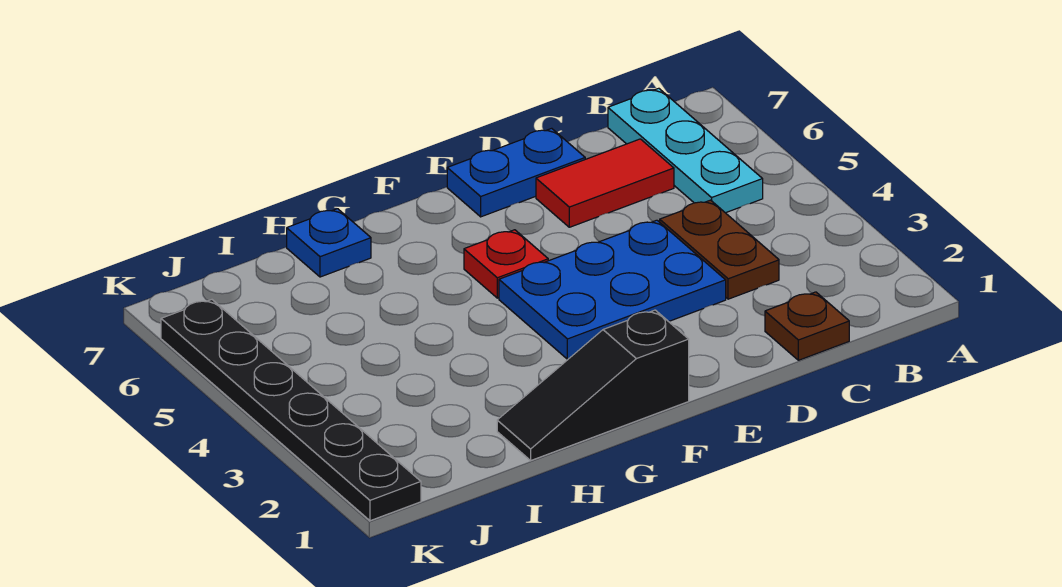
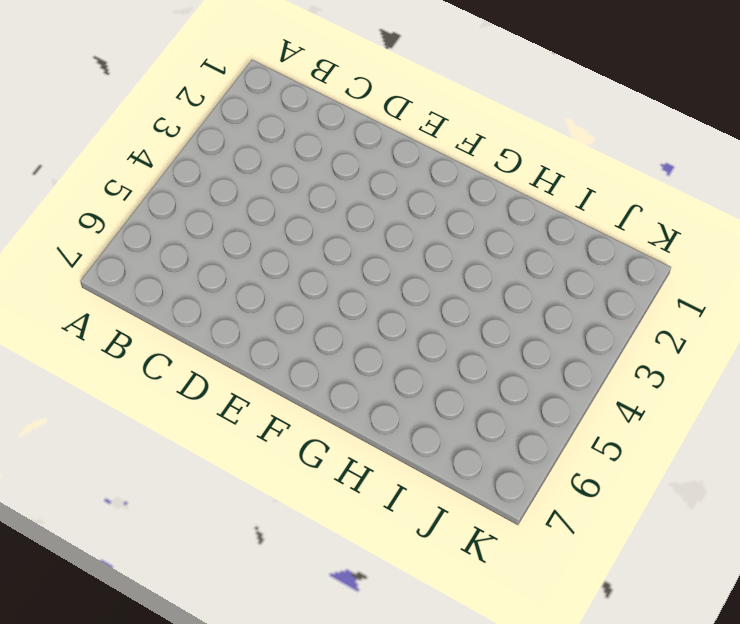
none -> cyan plate B5:B7 level 1
none -> brown plate C1 level 1

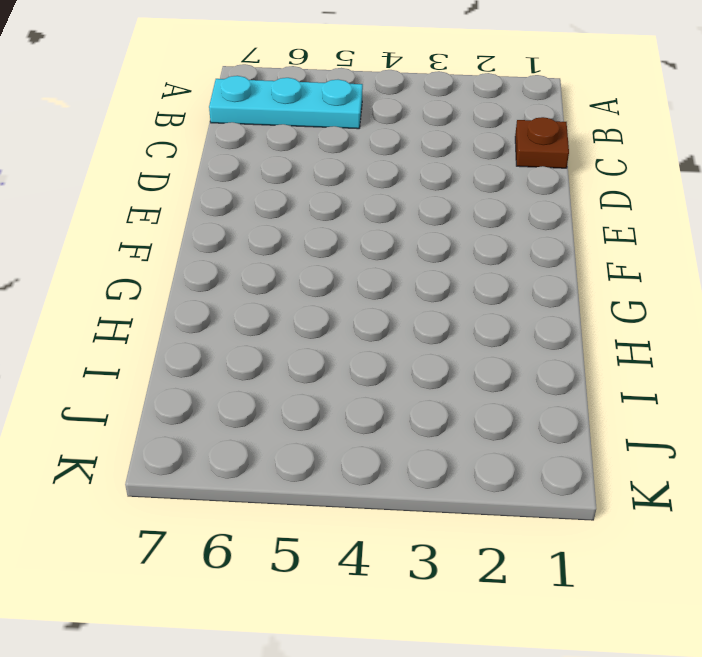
none -> brown plate C3:C4 level 1
none -> red tile C6:D6 level 1

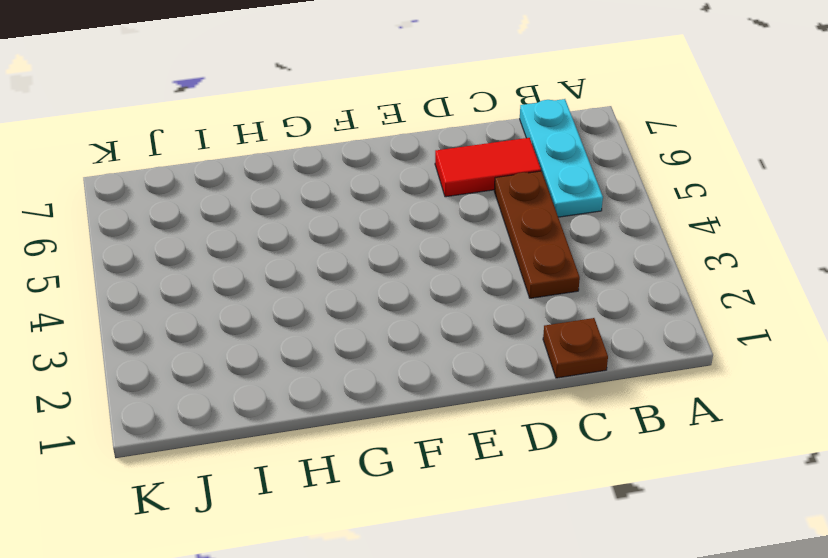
brown plate C3:C5 level 1 -> brown plate C3:C4 level 1
none -> blue plate D3:F4 level 1
none -> blue plate D7:E7 level 1

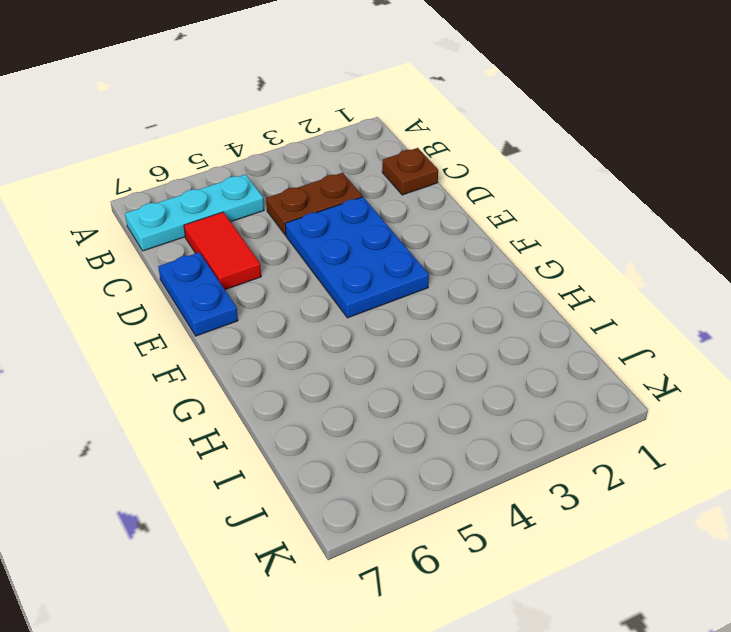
none -> black slope F1:H1 level 1 top F
none -> red plate F5 level 1

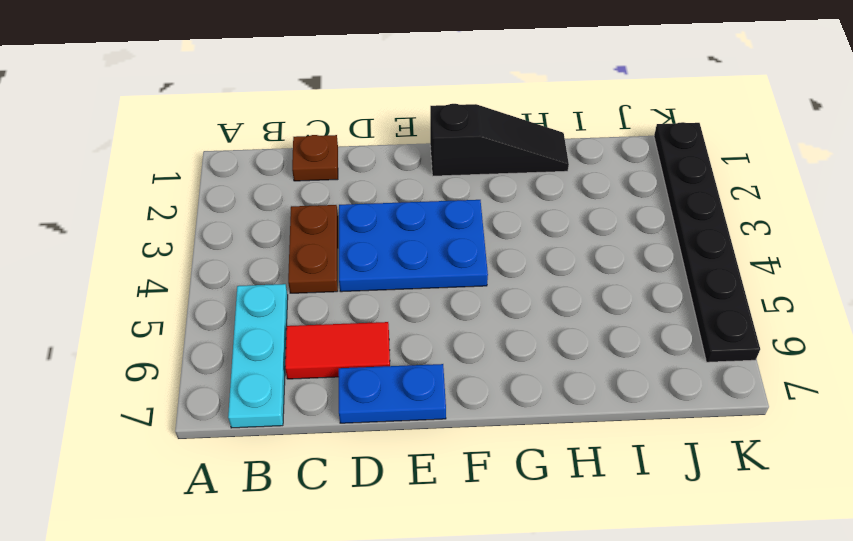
none -> red plate F5 level 1
none -> blue plate H7 level 1

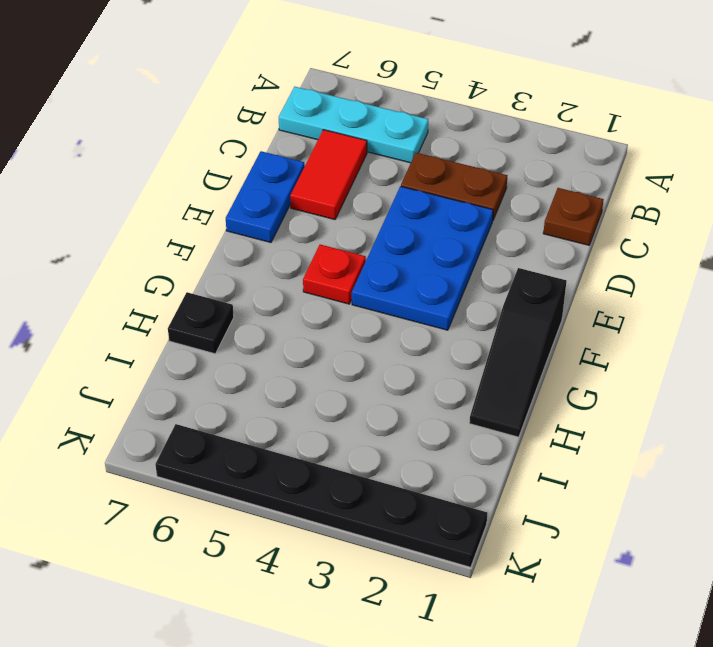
black plate H7 level 1 -> blue plate H7 level 1

